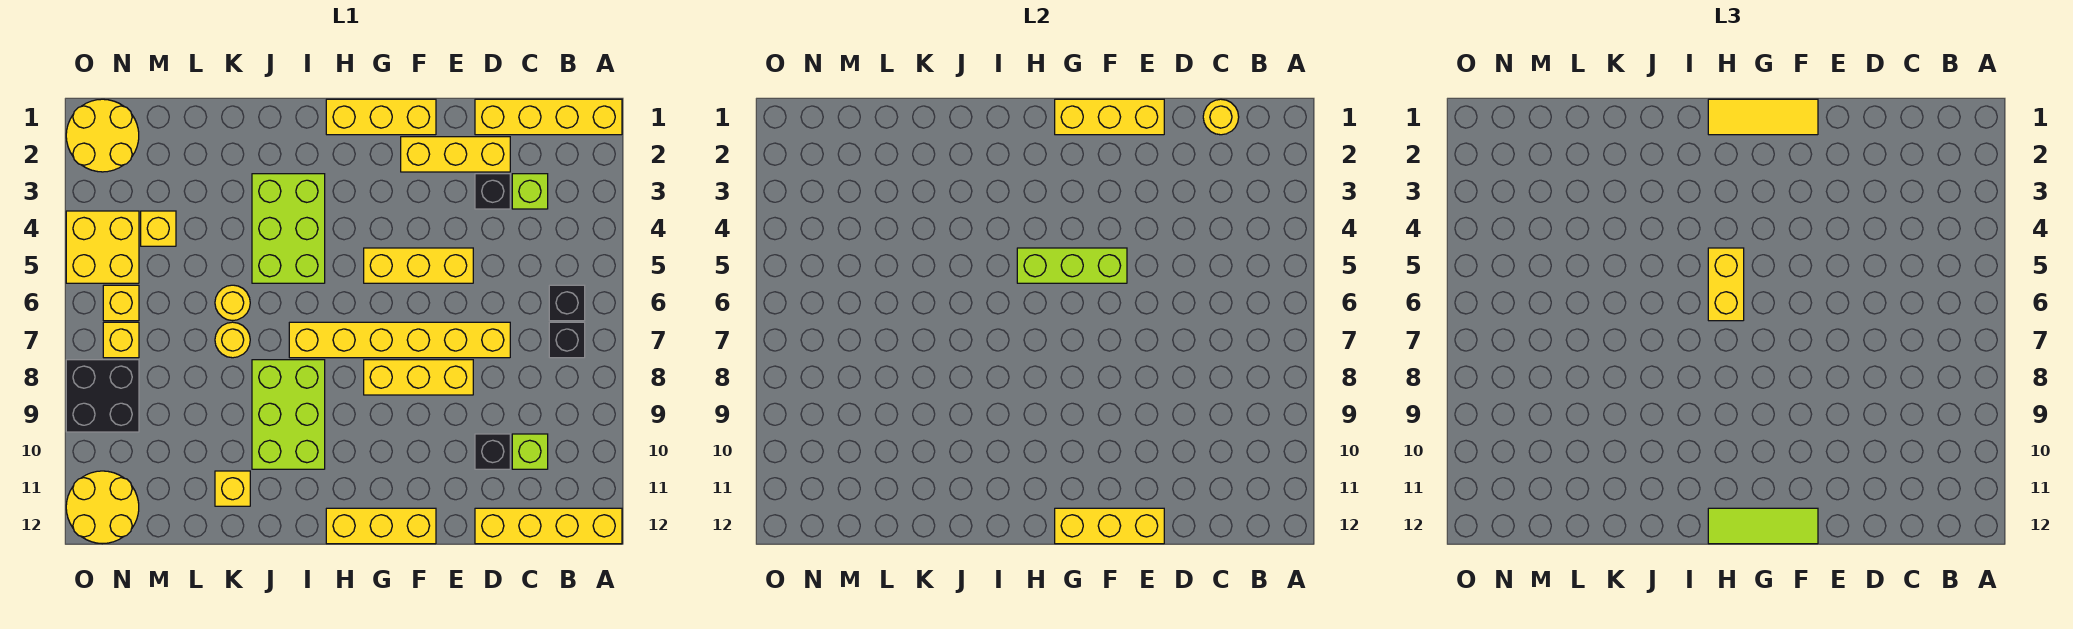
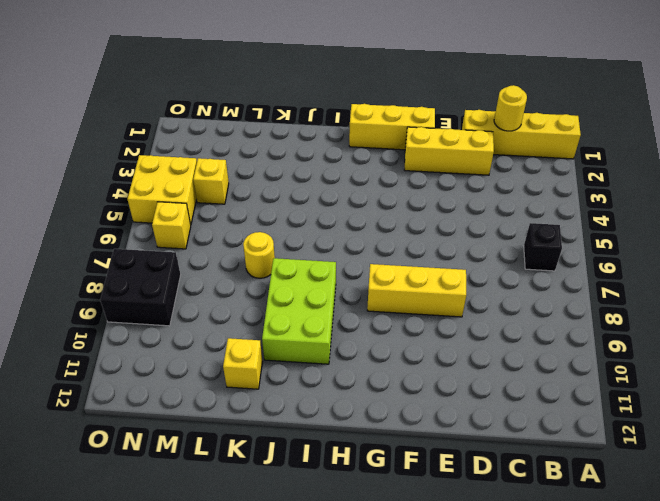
none -> yellow brick A12:D12 level 1
none -> black brick B7 level 1
none -> lime brick C3 level 1
none -> lime brick C10 level 1

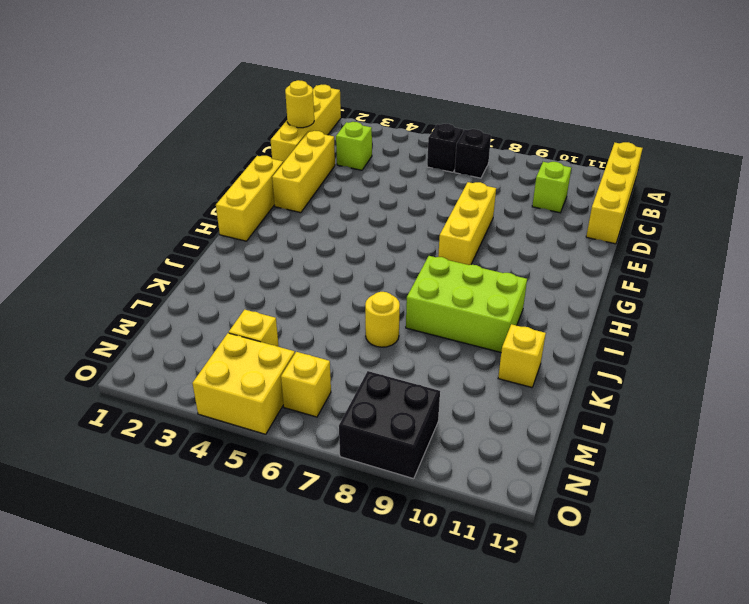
none -> black brick D3 level 1
none -> yellow brick D7:I7 level 1
none -> black brick D10 level 1
none -> yellow brick E5:G5 level 1

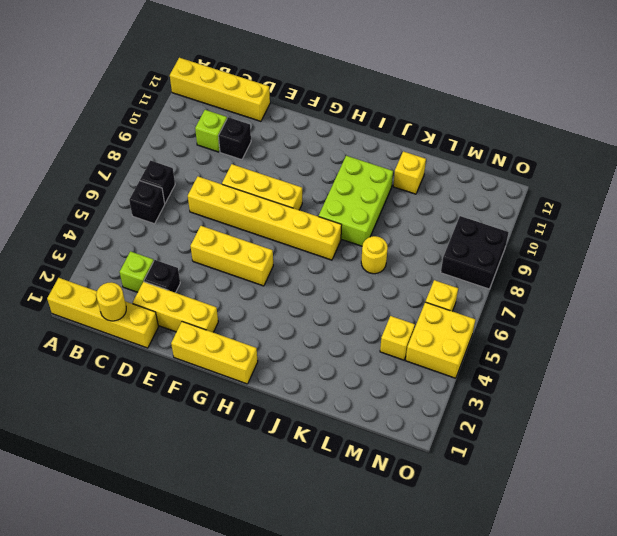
none -> yellow brick F12:H12 level 1
none -> lime brick I3:J5 level 1
none -> yellow round brick K6 level 1
none -> yellow round brick N1:O2 level 1

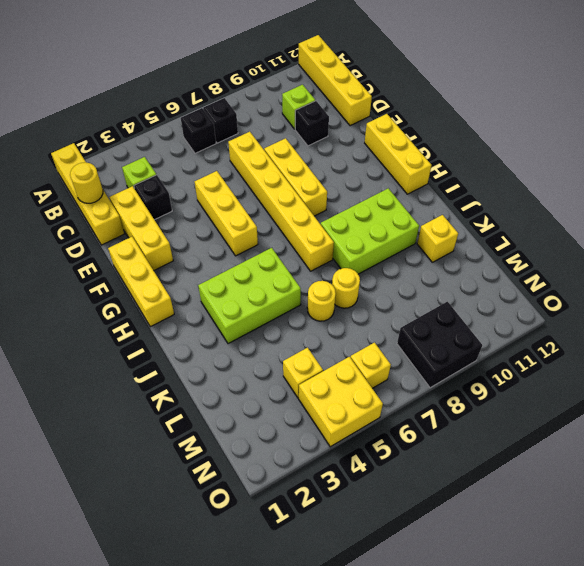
none -> yellow round brick N1:O2 level 1
none -> yellow brick N7 level 1
none -> yellow round brick N11:O12 level 1
none -> yellow brick E1:G1 level 2

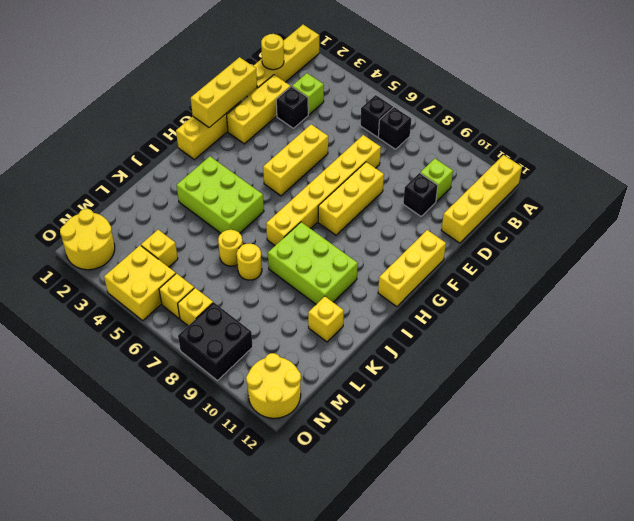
none -> yellow brick E12:G12 level 2
none -> lime brick F5:H5 level 2
none -> yellow tile F1:H1 level 3
none -> lime tile F12:H12 level 3

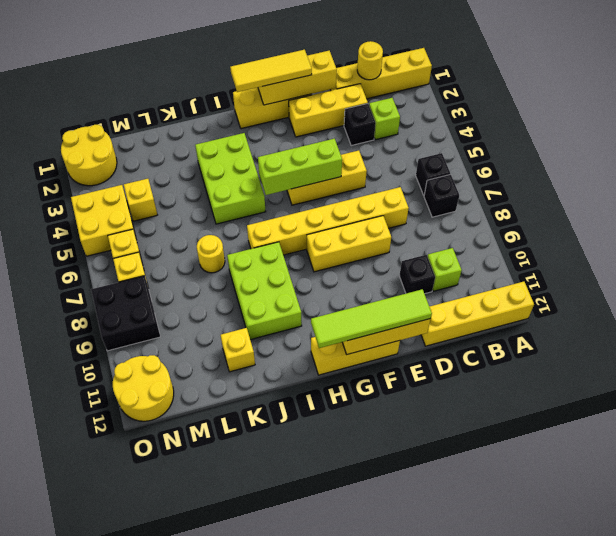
lime tile E12:H12 level 3 -> lime tile F12:H12 level 3
none -> yellow round brick K6 level 1
none -> yellow brick H5:H6 level 3

